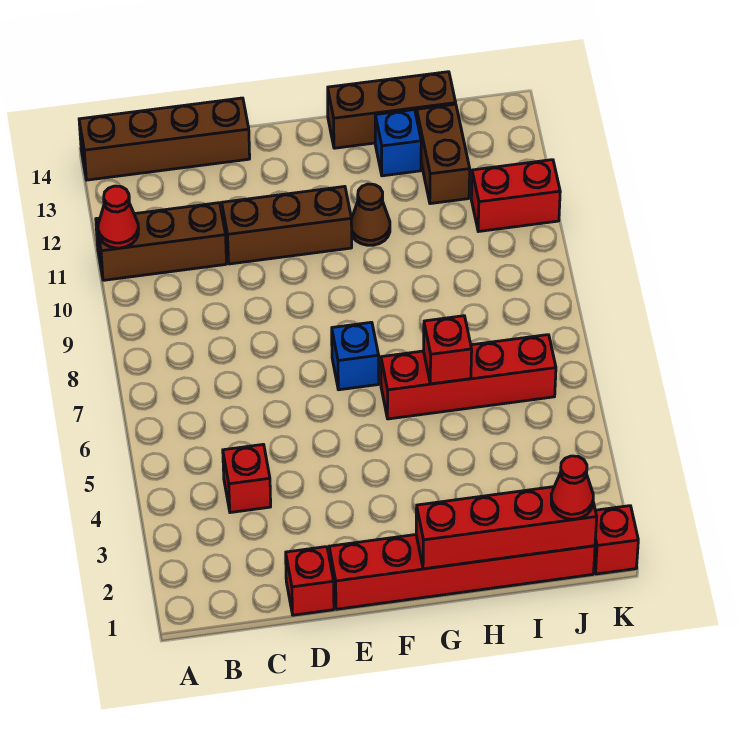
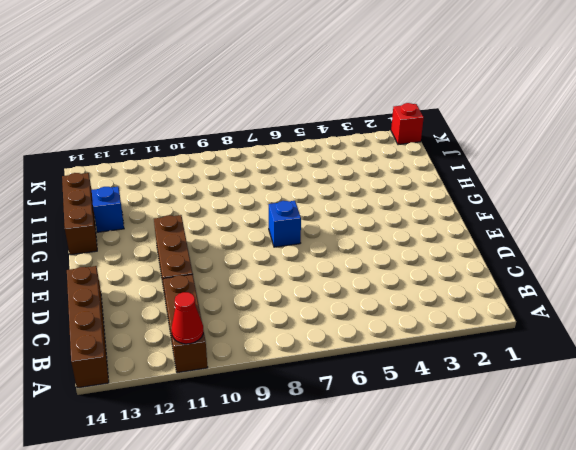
none -> red brick C4 level 1
none -> red brick D1 level 1
none -> red brick E1:J1 level 1

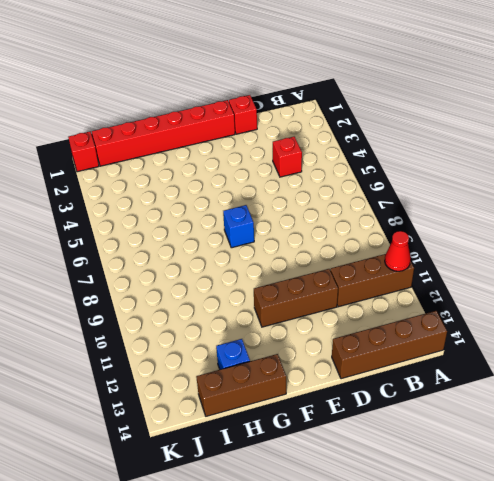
none -> red brick G6:J6 level 1
none -> brown cone G11 level 1
none -> brown brick I12:I13 level 1

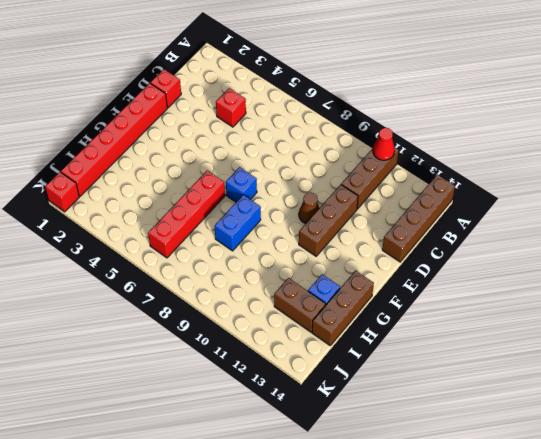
brown cone E10 level 1 -> brown cone G11 level 1
blue brick G8:H8 level 1 -> none
none -> red brick J11:K11 level 1
none -> red brick G1:J1 level 2
none -> red brick H6 level 2

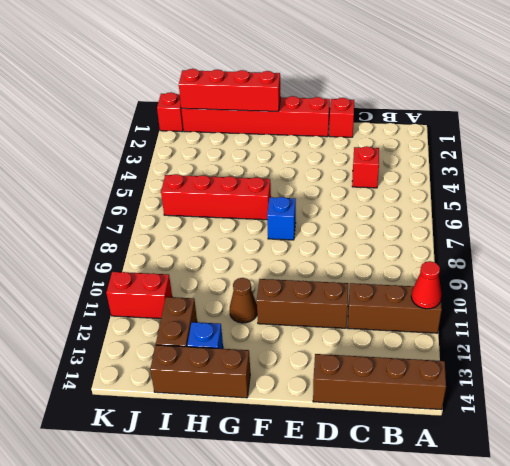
none -> red brick H6 level 2
none -> red cone J1 level 3

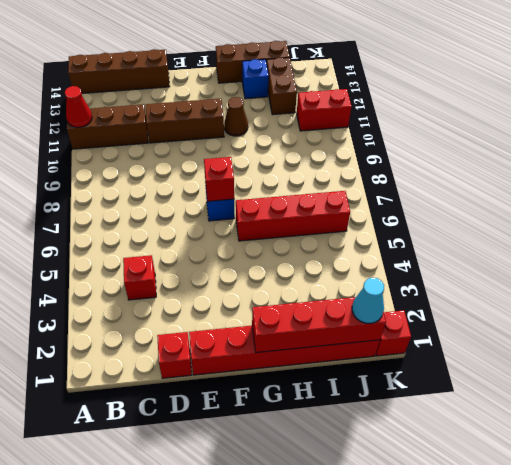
red brick F7 level 2 -> red brick H6 level 2
cyan cone J1 level 3 -> red cone J1 level 3

